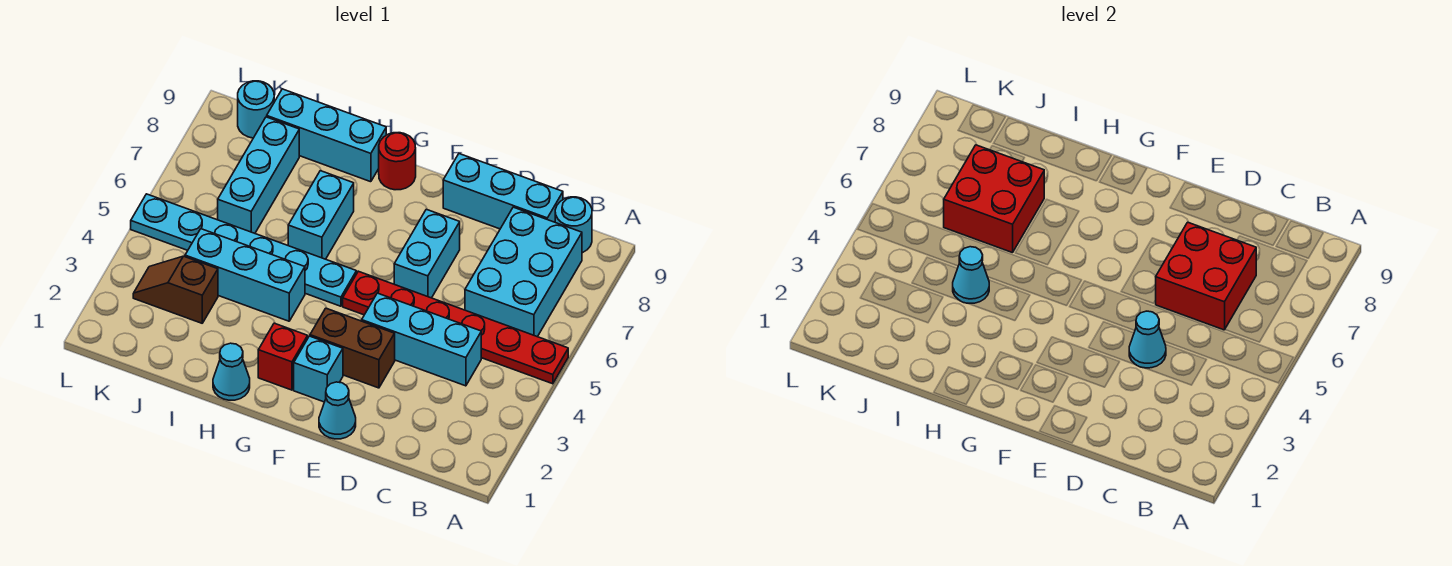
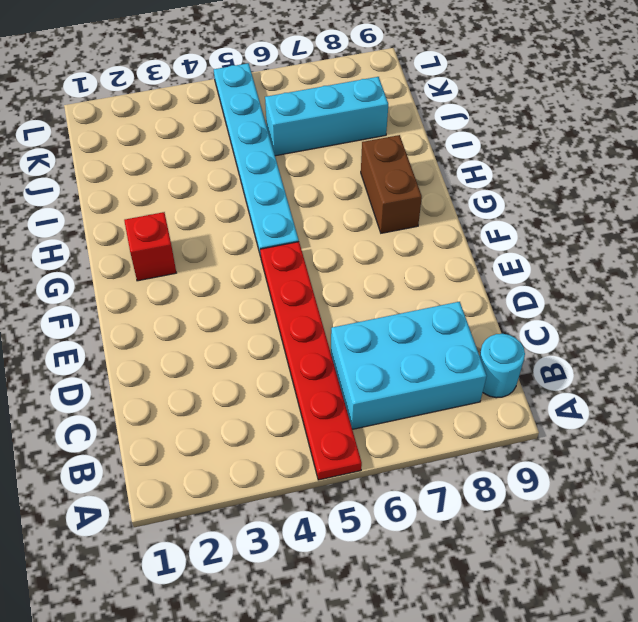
brown brick G8:H8 level 1 -> brown brick E3:F3 level 1
none -> cyan brick C4:E4 level 1
none -> cyan brick C9:E9 level 1
none -> cyan cone E1 level 1

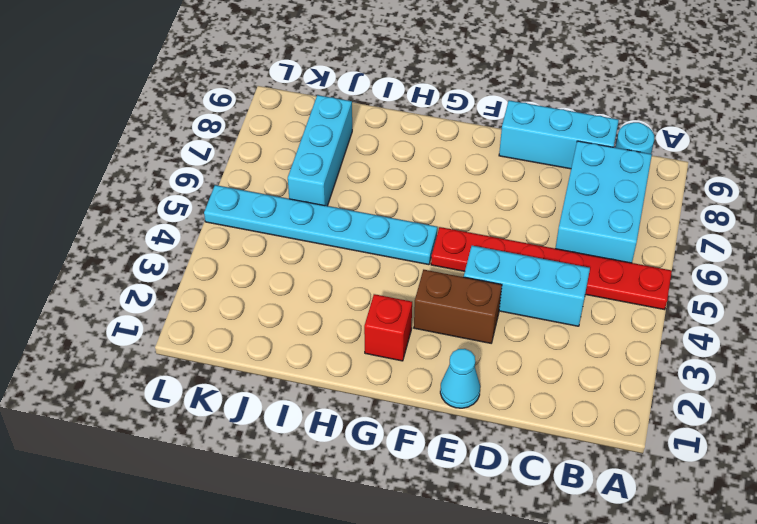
none -> cyan brick E6:E7 level 1
none -> cyan brick F2 level 1
none -> red round brick G9 level 1

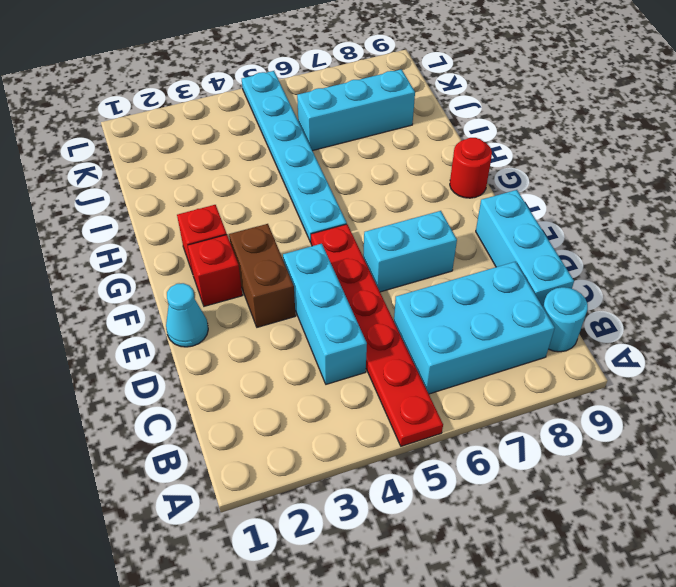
red brick F2 level 1 -> cyan brick F2 level 1
none -> cyan cone H1 level 1
none -> cyan brick H4:J4 level 1
none -> cyan brick H6:H7 level 1

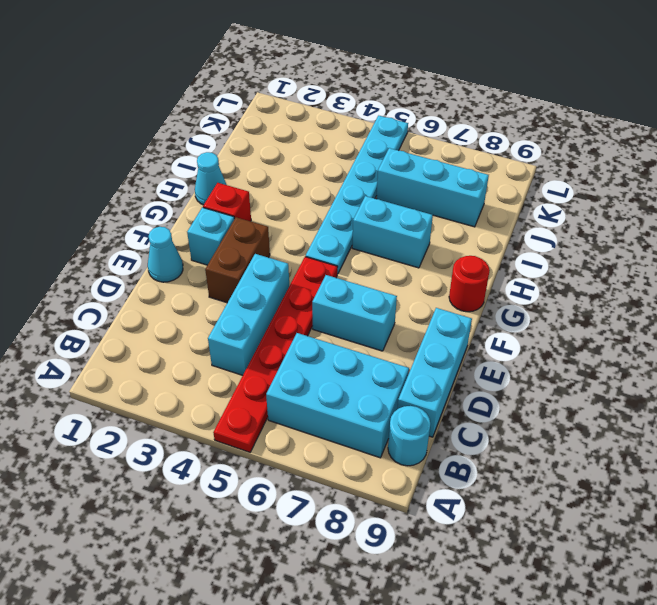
none -> cyan brick H4:J4 level 1
none -> cyan brick H9:J9 level 1
none -> brown slope J3:K3 level 1 top J

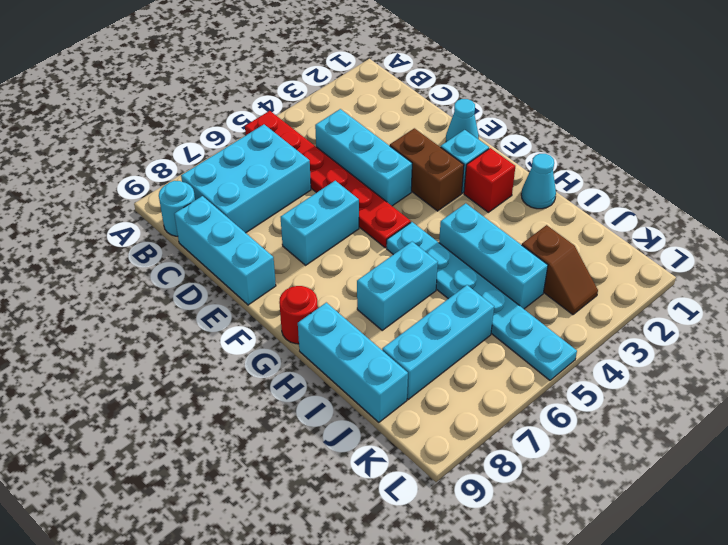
none -> cyan round brick K9 level 1
none -> red brick C6:D7 level 2
none -> cyan cone D4 level 2

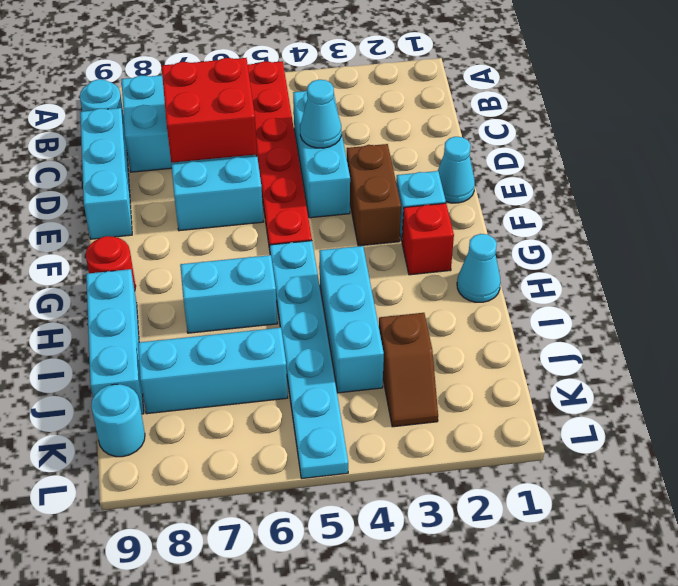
none -> cyan cone I4 level 2
none -> red brick I6:J7 level 2

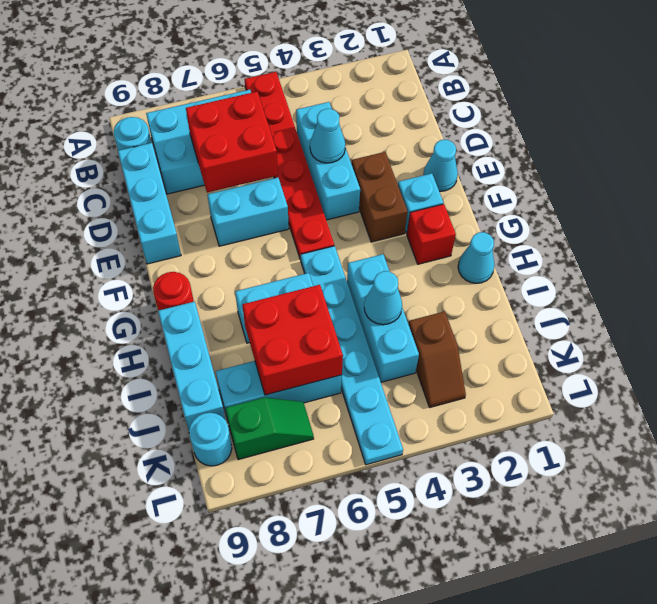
green slope K7:K8 level 1 top 8 -> none

